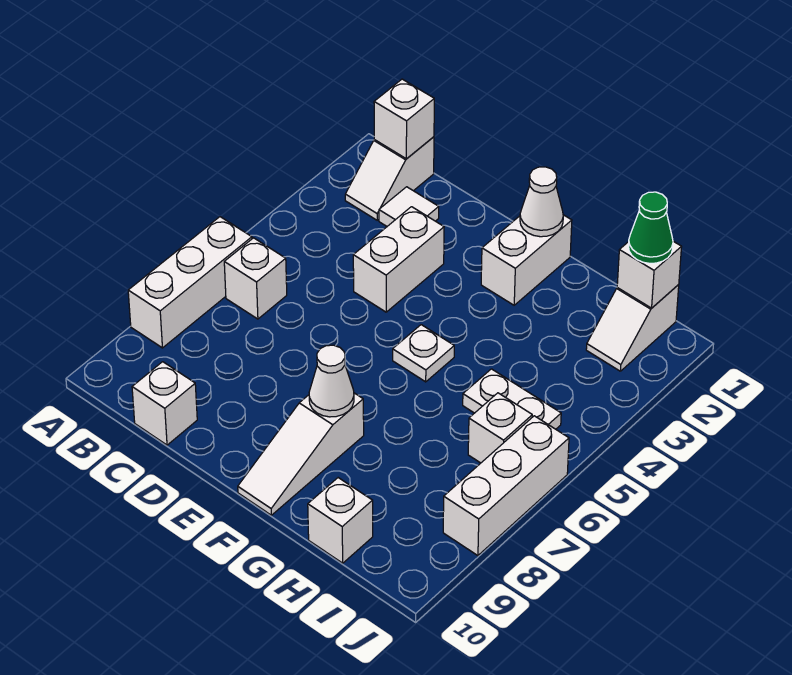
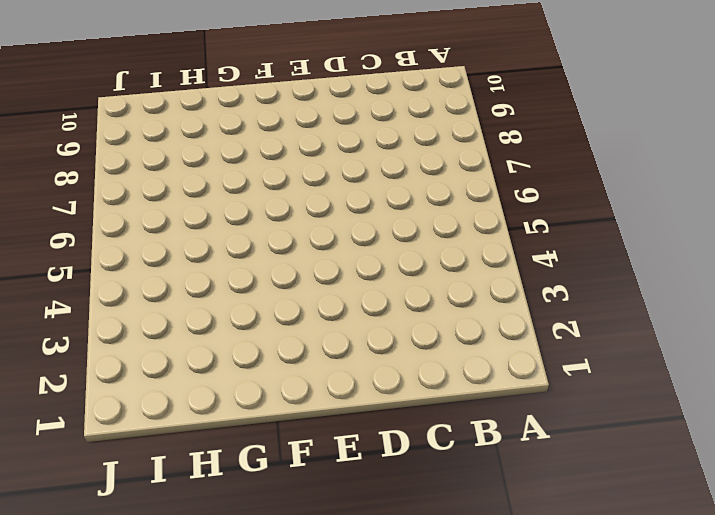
none -> white brick A6:A8 level 1
none -> white slope B1:B2 level 1 top 1
none -> white brick B6 level 1

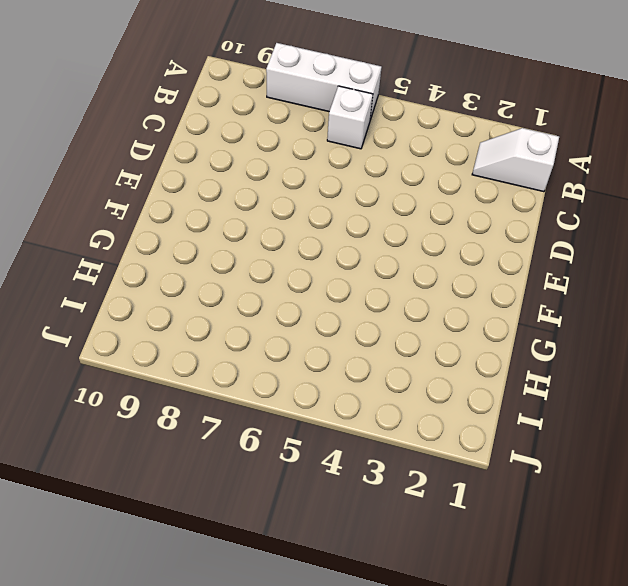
none -> white tile C2 level 1
none -> white brick C10 level 1
none -> white brick D3:D4 level 1

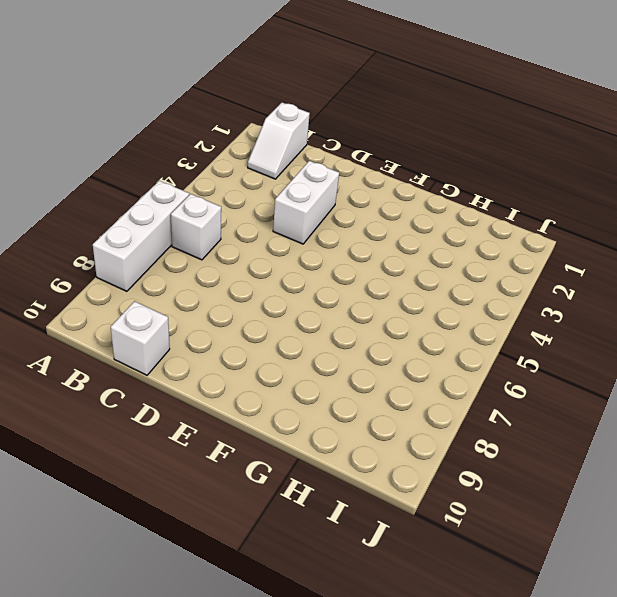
none -> white tile C2 level 1
none -> white brick F1:F2 level 1
none -> white plate F5 level 1

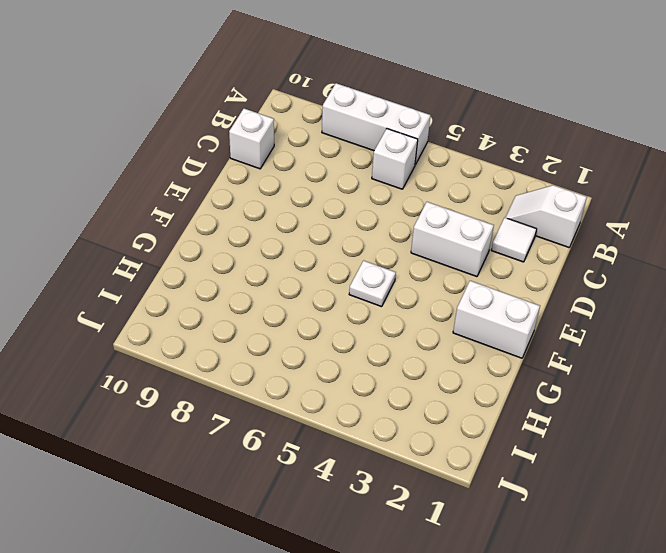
none -> white slope F8:F10 level 1 top 8
none -> white plate H5:I5 level 1
none -> white brick H10 level 1

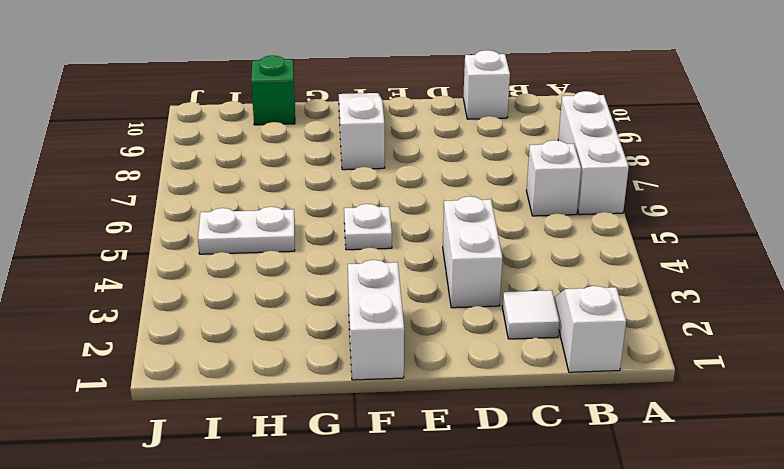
green brick H10 level 1 -> white brick H10 level 1
none -> white slope I1:I2 level 1 top 1
none -> white brick I6 level 1
none -> white brick J6:J8 level 1

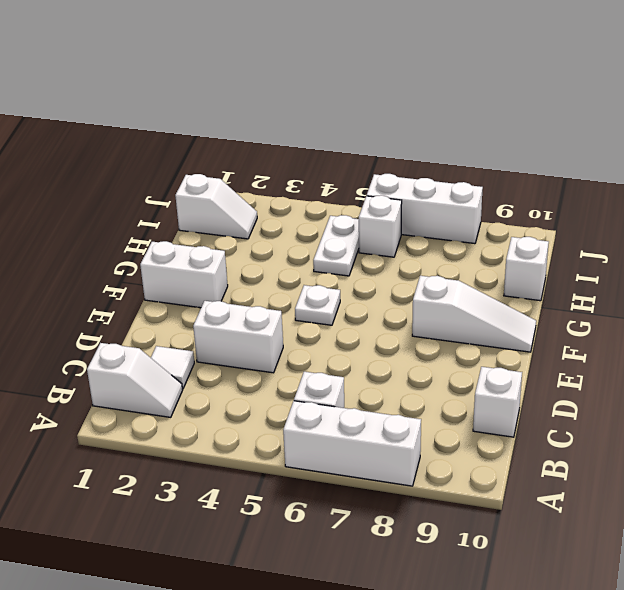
none -> white brick B1 level 2
none -> white cone F1 level 2
none -> white cone F8 level 2

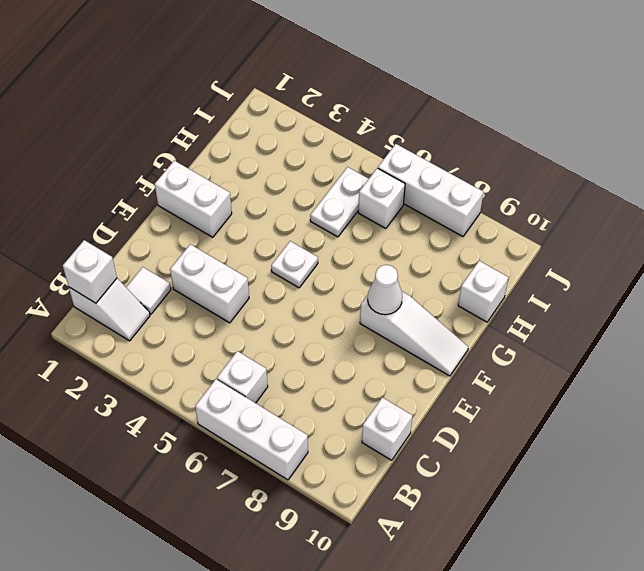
none -> white slope I1:I2 level 1 top 1
none -> white cone F1 level 2
none -> white brick I1 level 2

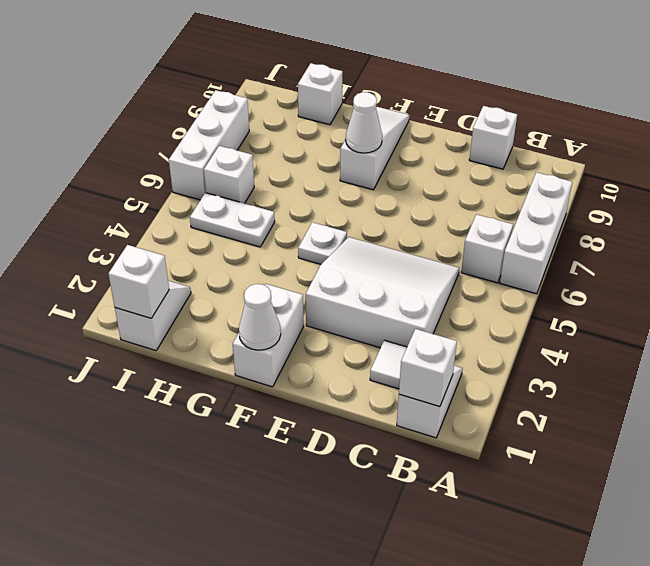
white slope C3:E5 level 1 top 3 -> white brick D3:D4 level 1
none -> green cone I1 level 3

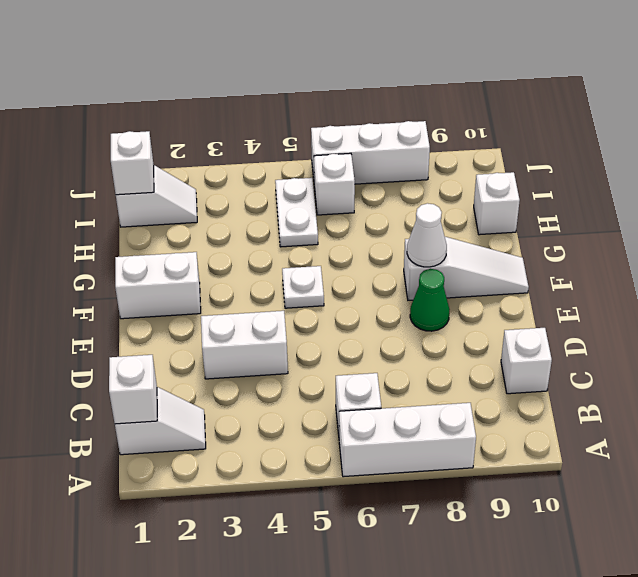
green cone E8 level 1 -> green cone I1 level 3
none -> white tile C2 level 1
none -> white cone F1 level 2

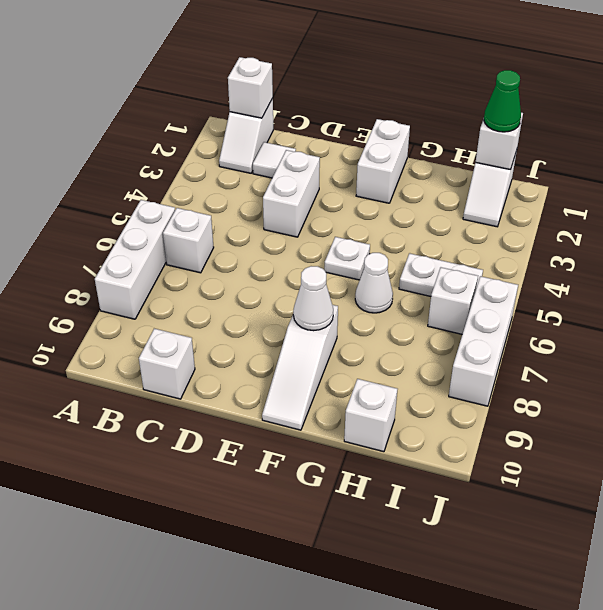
white cone G6 level 1 -> white cone F1 level 2

